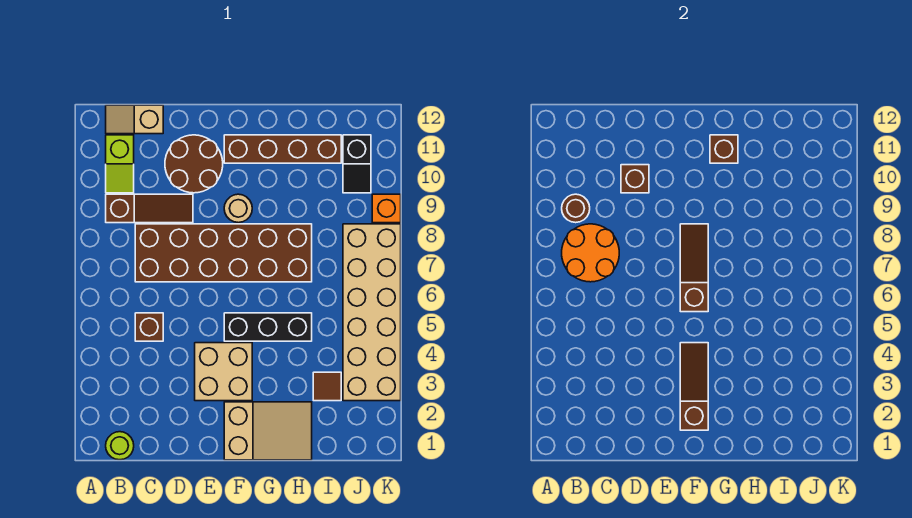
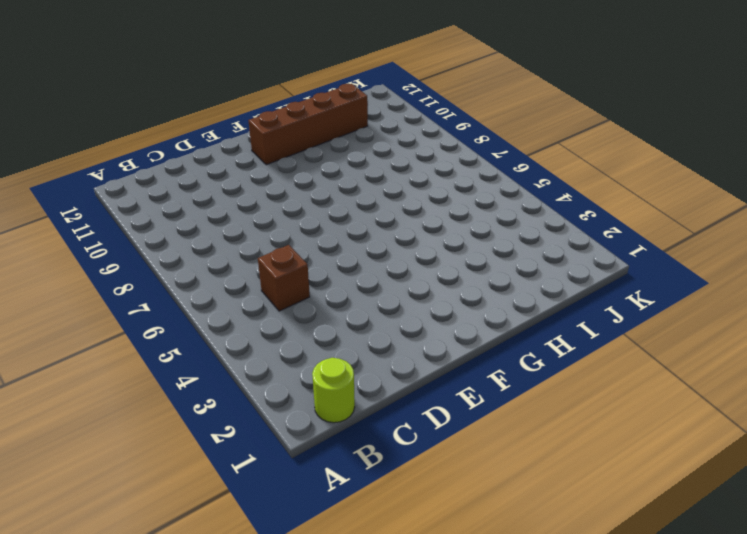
none -> brown slope B9:D9 level 1 top B
none -> lime slope B10:B11 level 1 top 11
none -> tan slope B12:C12 level 1 top C

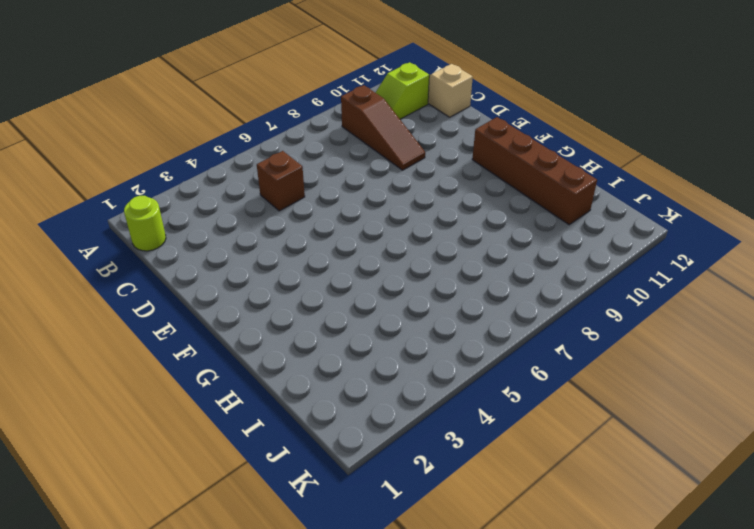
none -> brown brick C7:H8 level 1
none -> brown round brick D10:E11 level 1
none -> tan brick E3:F4 level 1

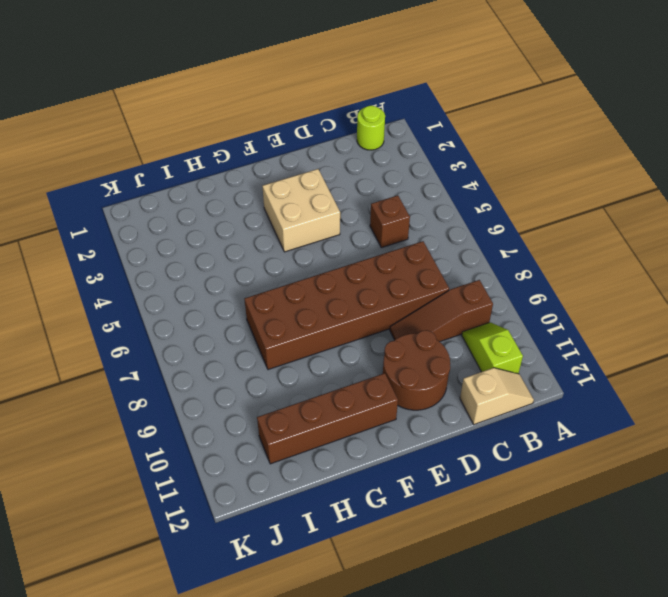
none -> tan slope F1:H2 level 1 top F
none -> black brick F5:H5 level 1
none -> tan round brick F9 level 1

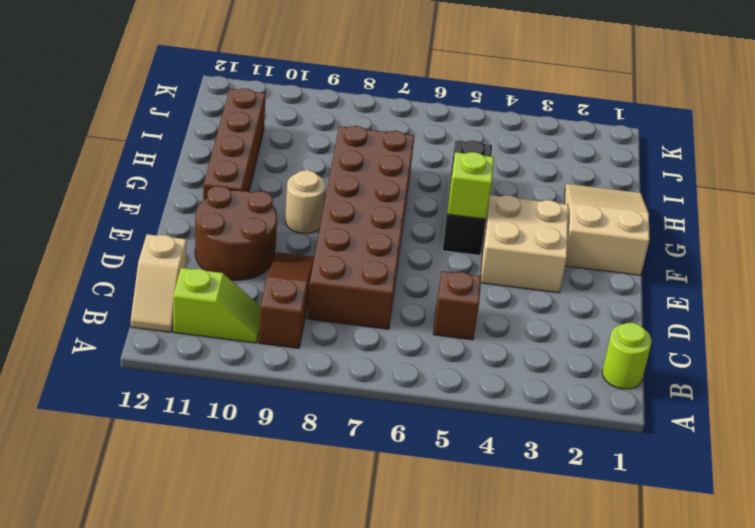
lime brick F5 level 2 -> none
none -> brown tile I3 level 1
none -> tan brick J3:K8 level 1
none -> black slope J10:J11 level 1 top 11

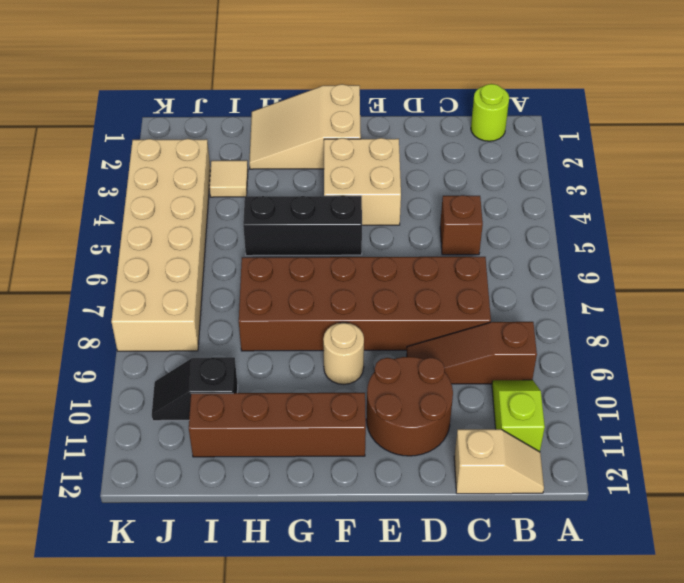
tan tile I3 level 1 -> brown tile I3 level 1
black slope I10:J10 level 1 top I -> black slope J10:J11 level 1 top 11
none -> orange brick K9 level 1
none -> orange round brick B7:C8 level 2
none -> brown round brick B9 level 2

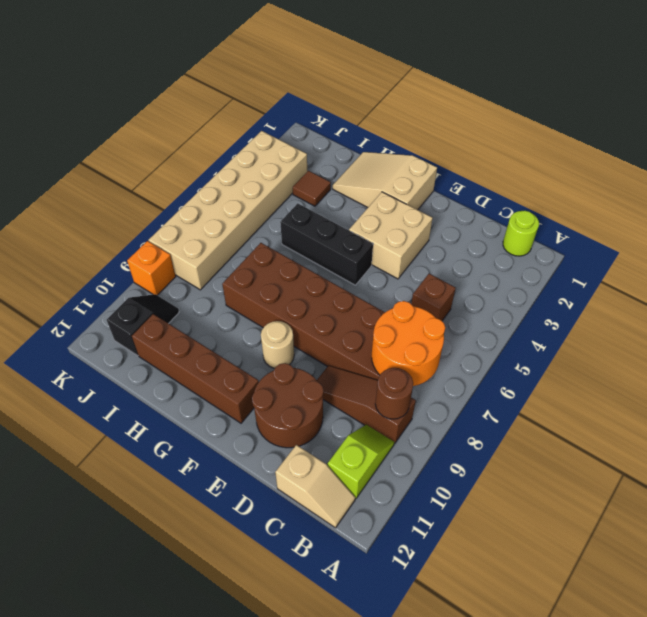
none -> brown brick D10 level 2
none -> brown slope F2:F4 level 2 top 2
none -> brown slope F6:F8 level 2 top 6

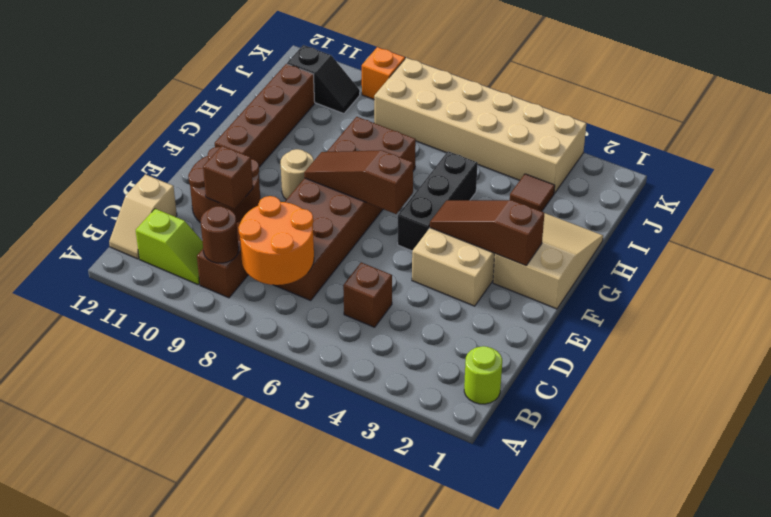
none -> brown brick G11 level 2

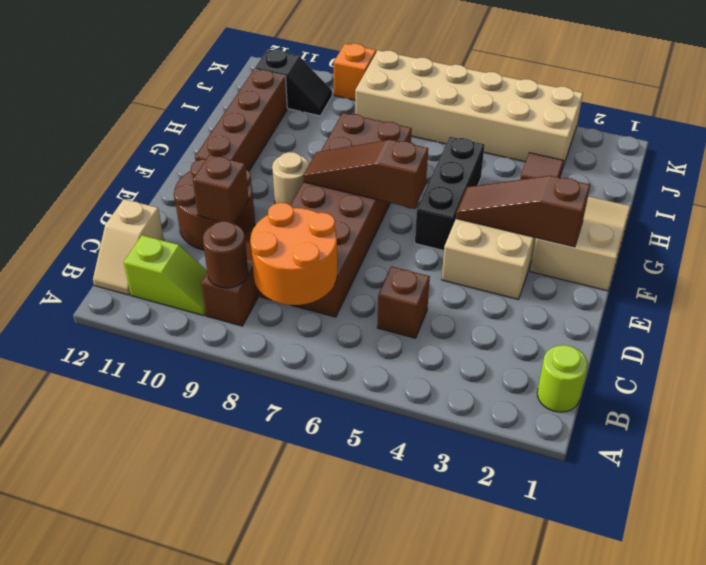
none -> brown brick G11 level 2

